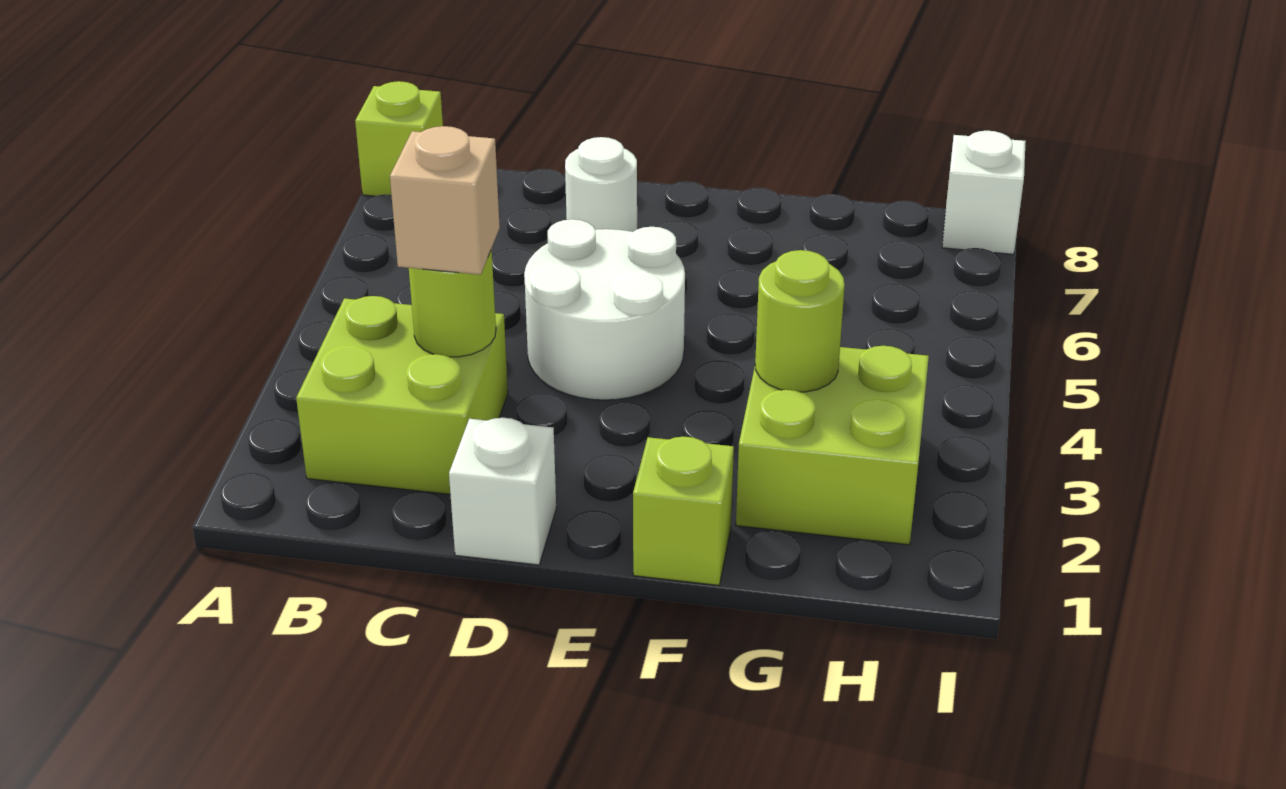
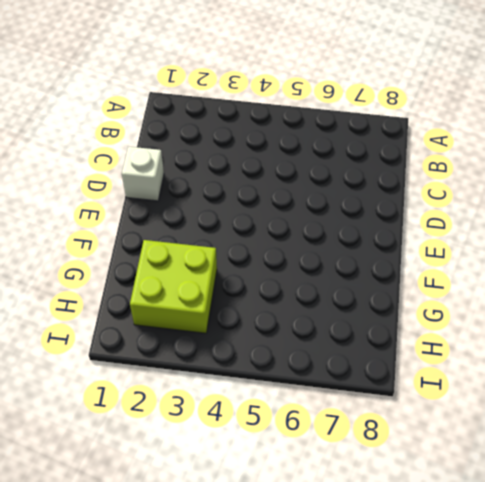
none -> lime brick A8 level 1
none -> lime brick B2:C3 level 1

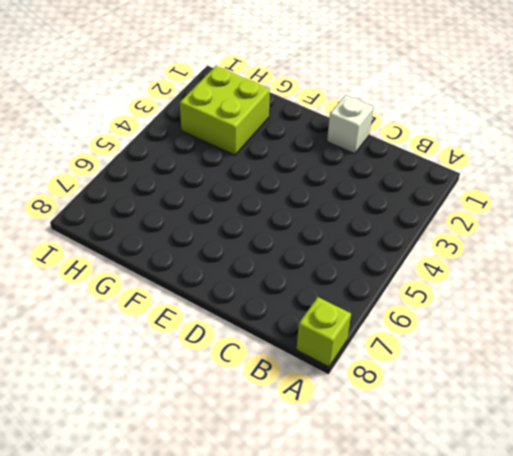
none -> lime brick B2:C3 level 1
none -> white round brick D4:E5 level 1

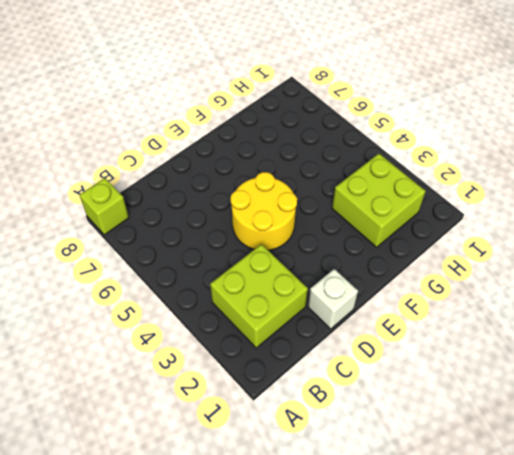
yellow round brick D4:E5 level 1 -> white round brick D4:E5 level 1
none -> white round brick D7 level 1
none -> lime brick F1 level 1

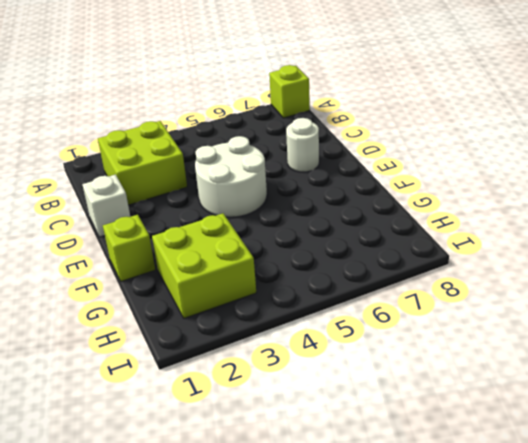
none -> white brick I8 level 1
none -> lime round brick C3 level 2

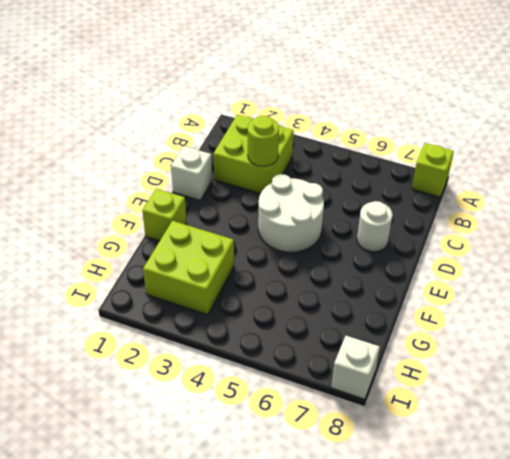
none -> lime round brick G3 level 2
none -> tan brick C3 level 3

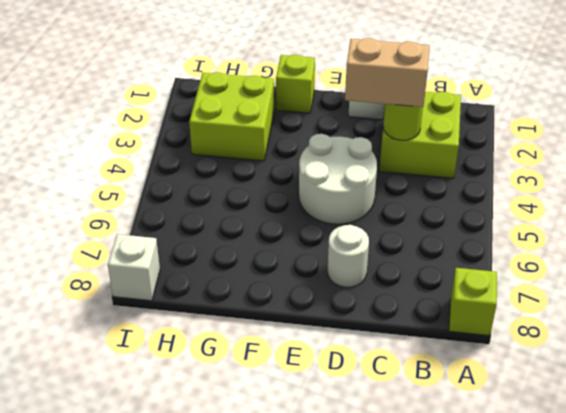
tan brick C3:D3 level 3 -> tan brick C3 level 3
none -> lime round brick G3 level 2

